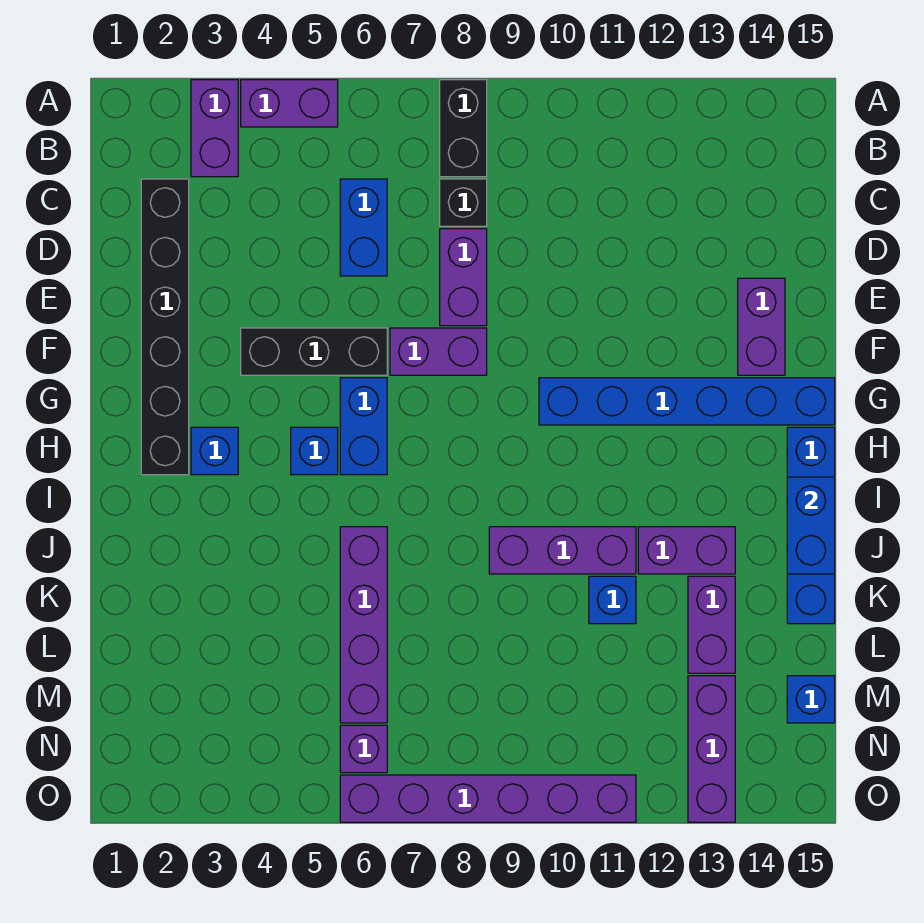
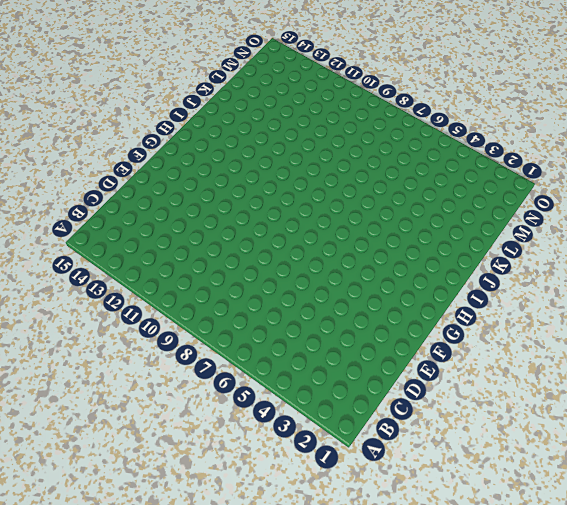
none -> purple brick A3:B3 level 1
none -> purple brick A4:A5 level 1
none -> black brick A8:B8 level 1

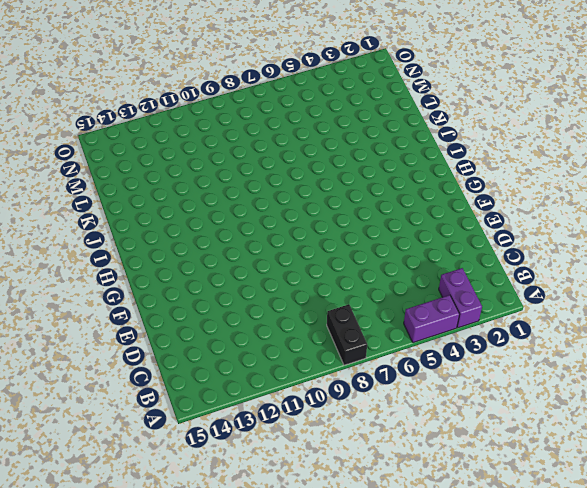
none -> black brick C2:H2 level 1
none -> blue brick C6:D6 level 1
none -> black brick C8 level 1

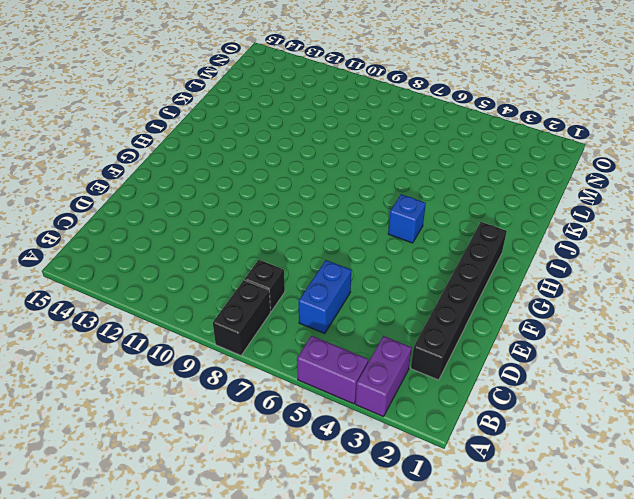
none -> purple brick D8:E8 level 1
none -> purple brick E14:F14 level 1
none -> black brick F4:F6 level 1

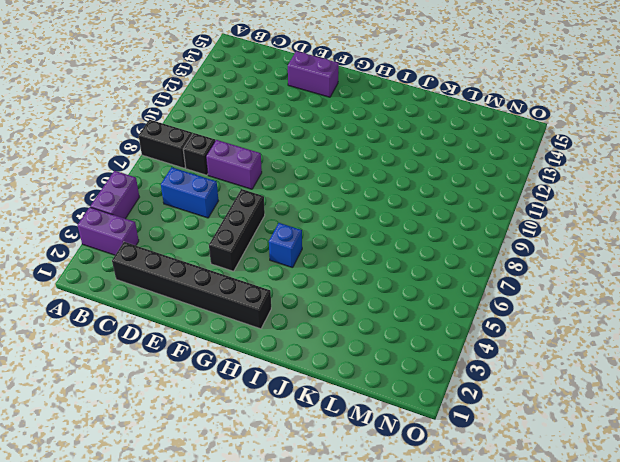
none -> purple brick F7:F8 level 1
none -> blue brick G6:H6 level 1
none -> blue brick G10:G15 level 1

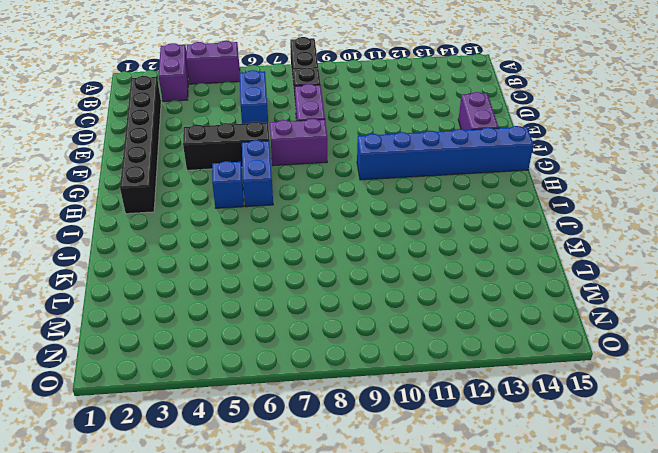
none -> blue brick H3 level 1
none -> blue brick H15:K15 level 1
none -> purple brick J6:M6 level 1

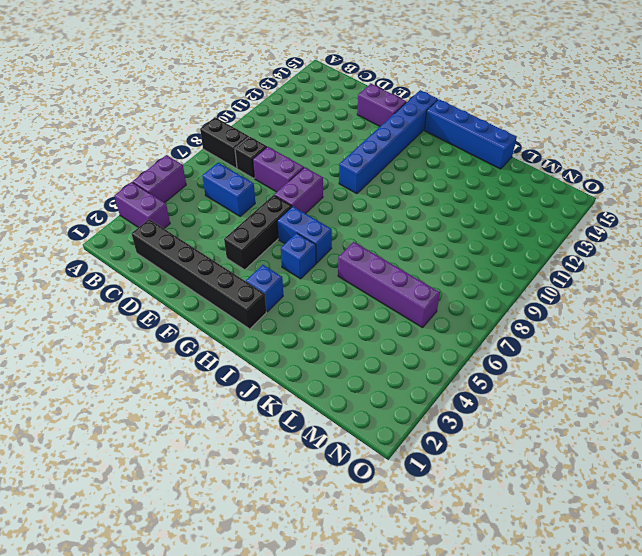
none -> purple brick J9:J11 level 1
none -> purple brick J12:J13 level 1
none -> blue brick K11 level 1

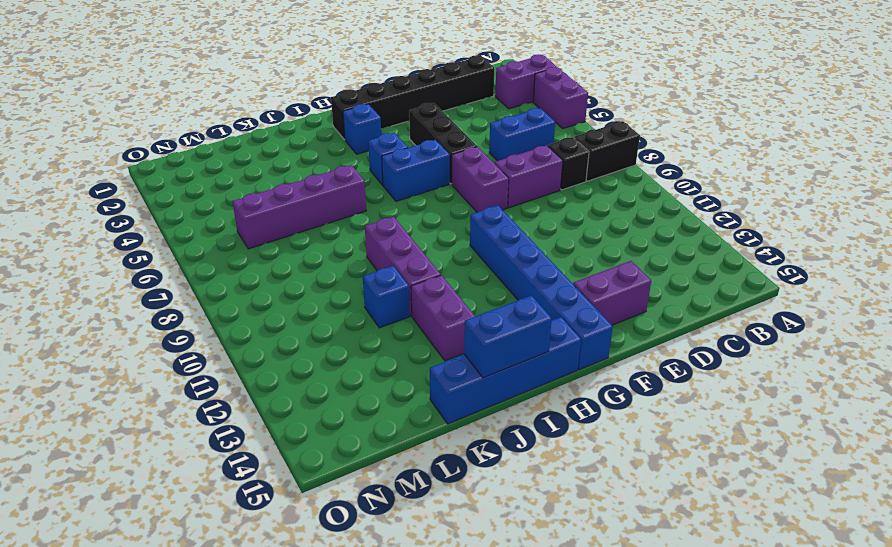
none -> purple brick K13:L13 level 1
none -> purple brick M13:O13 level 1
none -> blue brick M15 level 1

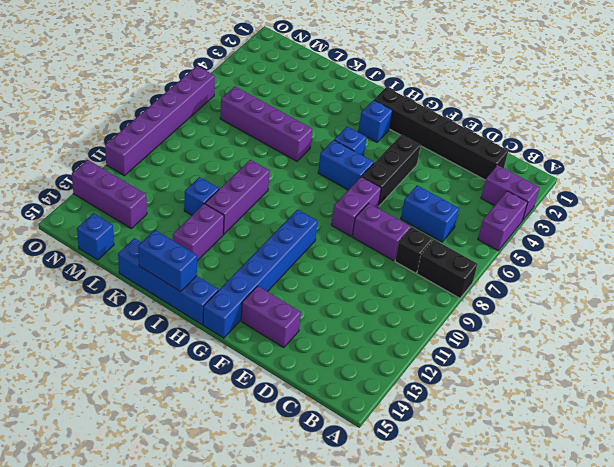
none -> purple brick K13:L13 level 1
none -> purple brick N6 level 1

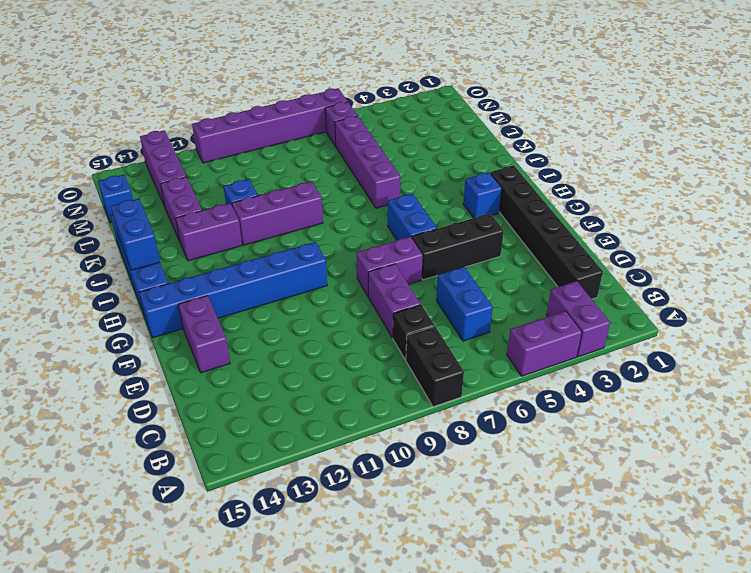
none -> blue brick H5 level 1

